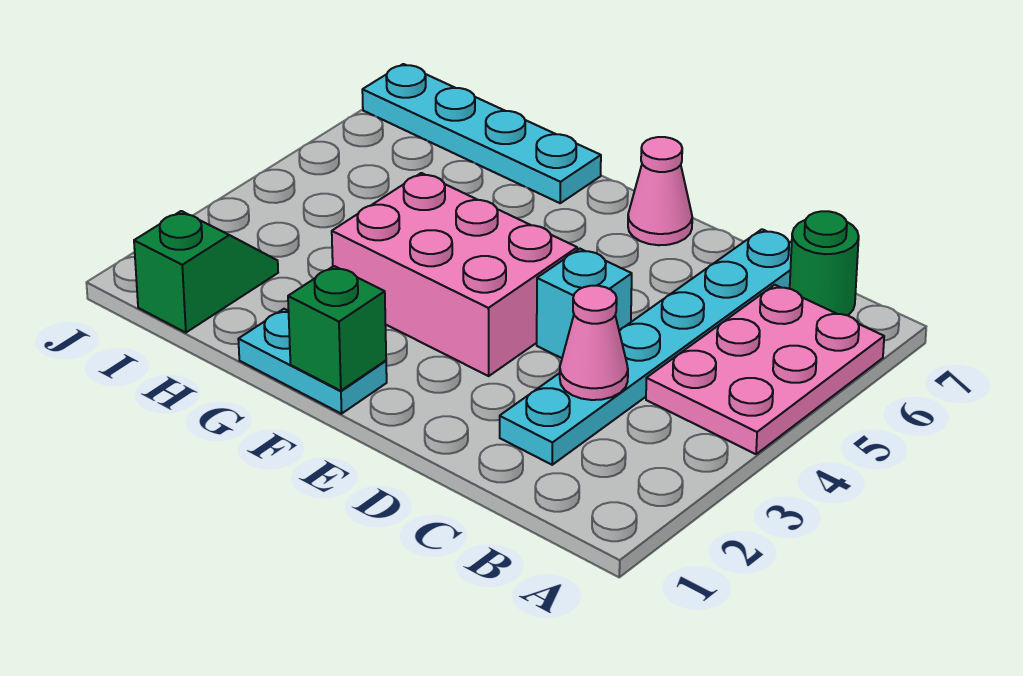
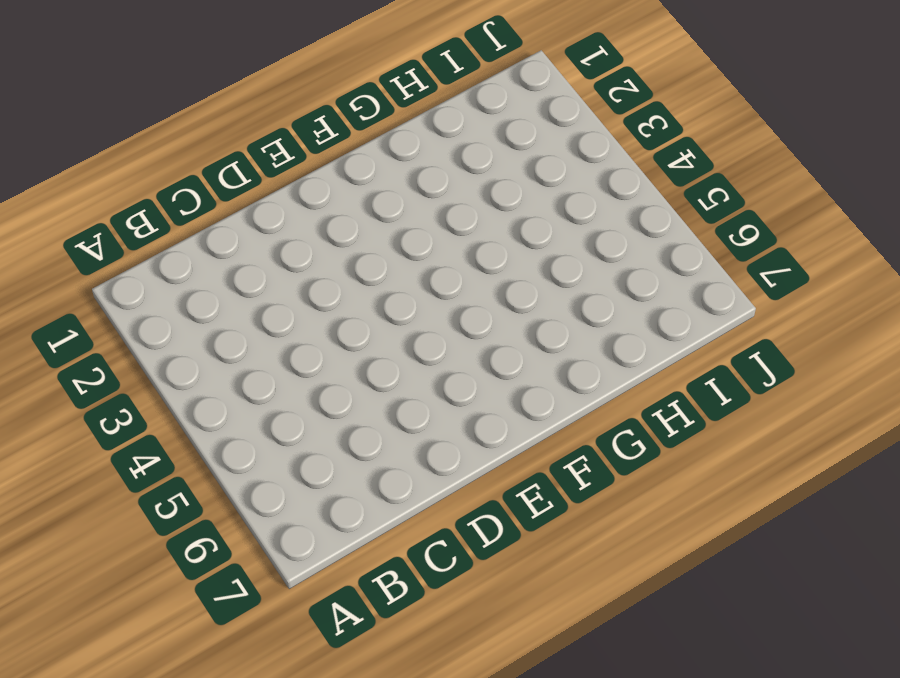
none -> pink plate A4:B6 level 1
none -> green round brick B7 level 1

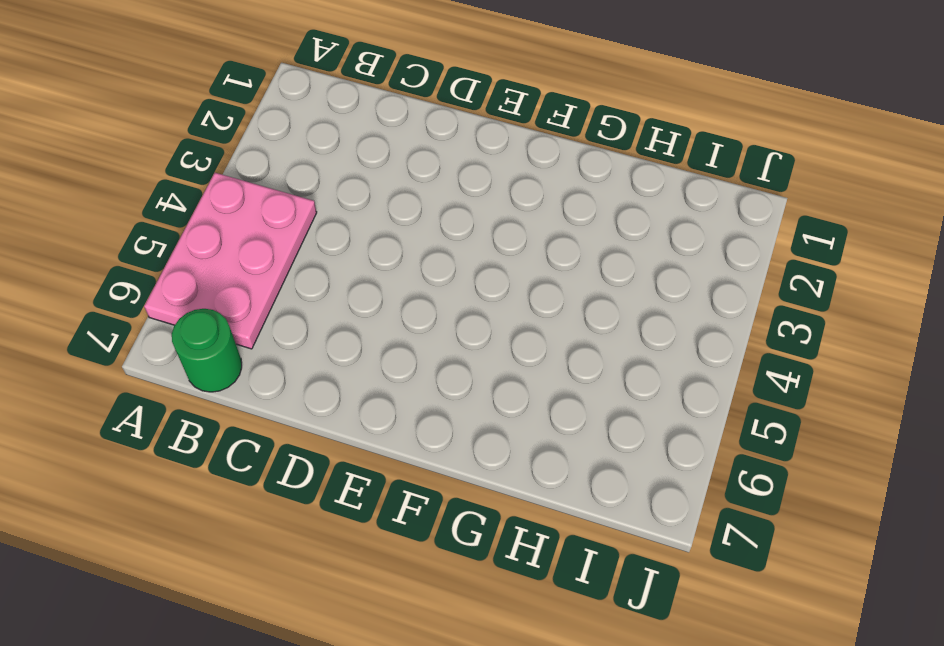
none -> cyan plate C2:C7 level 1
none -> cyan brick D4 level 1

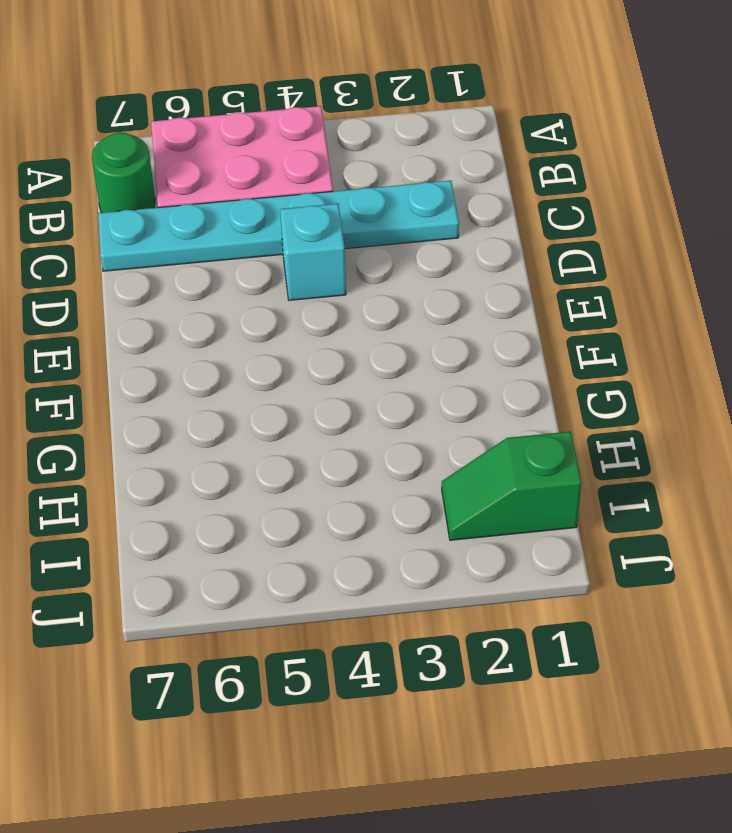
none -> pink brick E3:G4 level 1
none -> pink cone E7 level 1

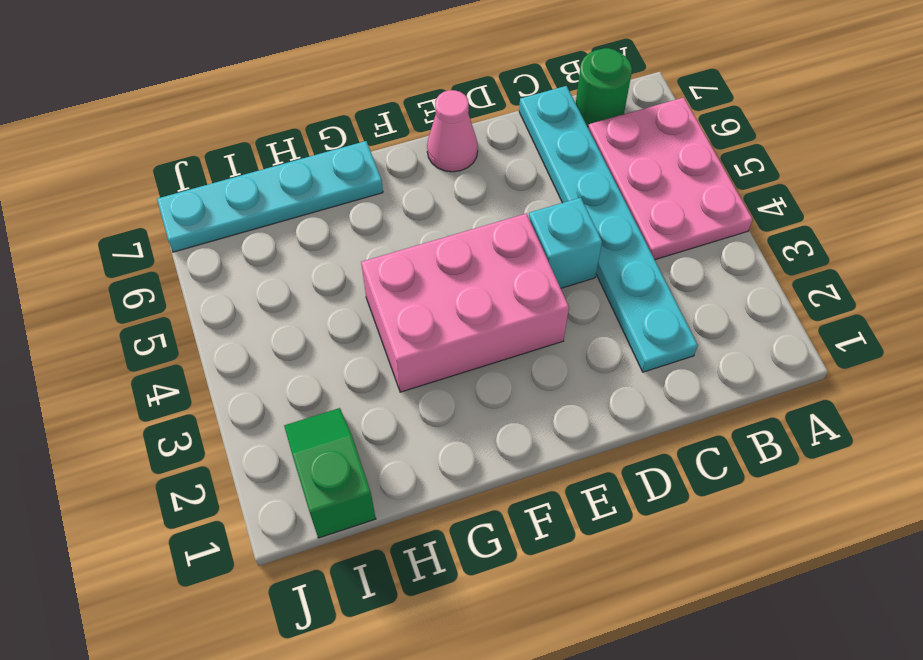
none -> cyan plate F1:G1 level 1
none -> pink cone C3 level 2

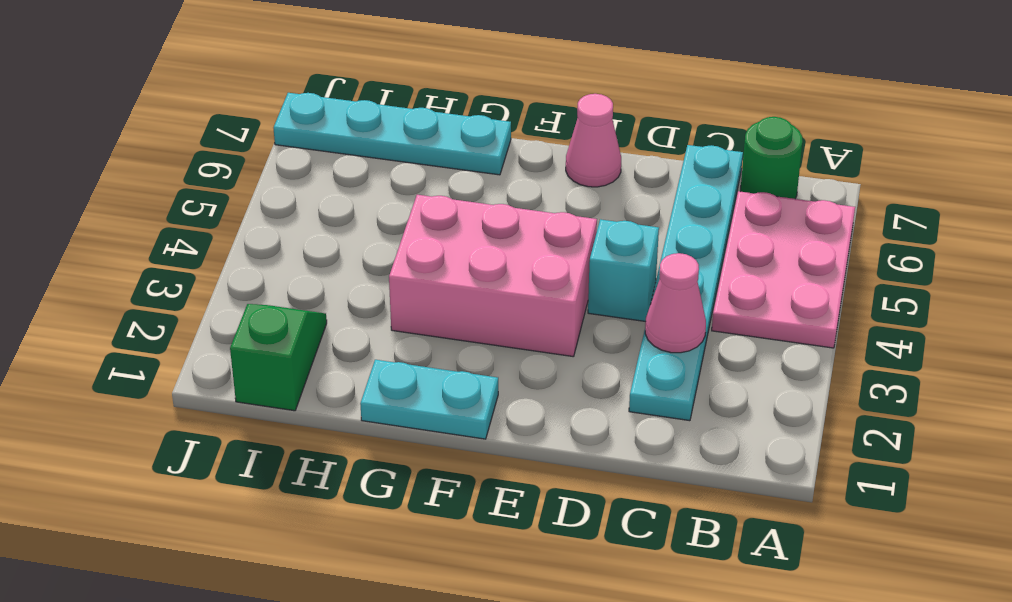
none -> green brick F1 level 2

